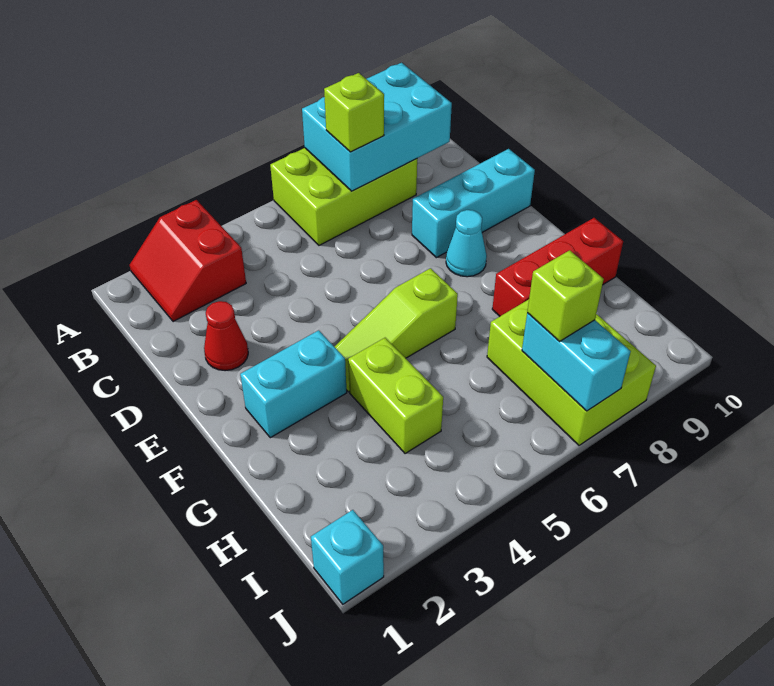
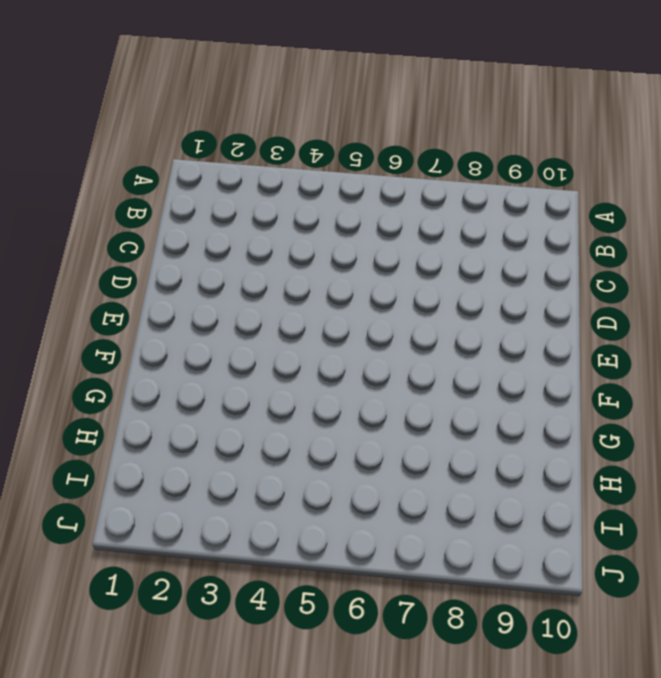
none -> red slope A2:B3 level 1 top 3
none -> lime brick A6:B8 level 1
none -> red cone D2 level 1

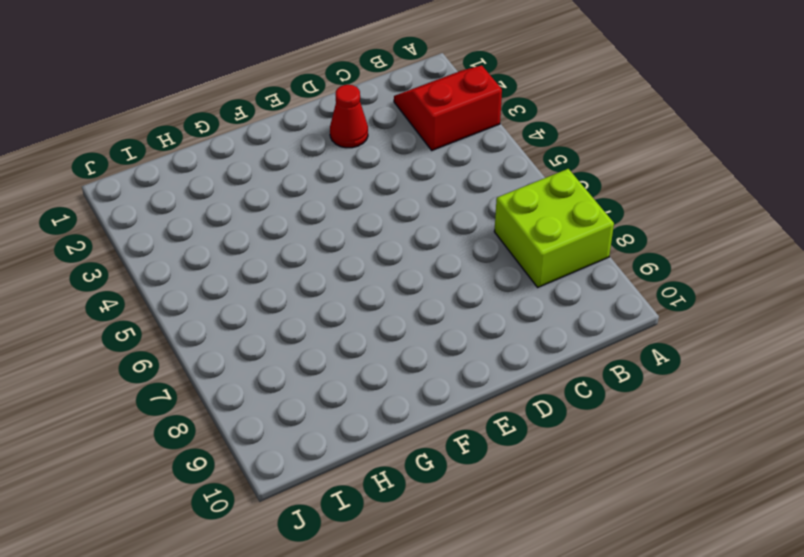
lime brick A7:B8 level 1 -> lime brick A6:B8 level 1
none -> cyan brick D8:D10 level 1
none -> cyan cone E8 level 1
none -> cyan brick F2:F3 level 1

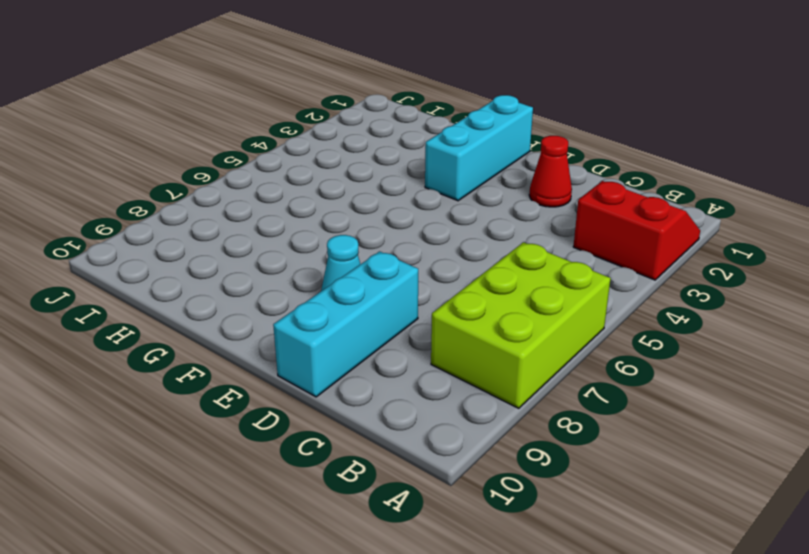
cyan brick F1:F3 level 1 -> cyan brick F2:F3 level 1
none -> lime slope F4:F6 level 1 top 6
none -> lime brick G4:H4 level 1
none -> red brick G8:G10 level 1

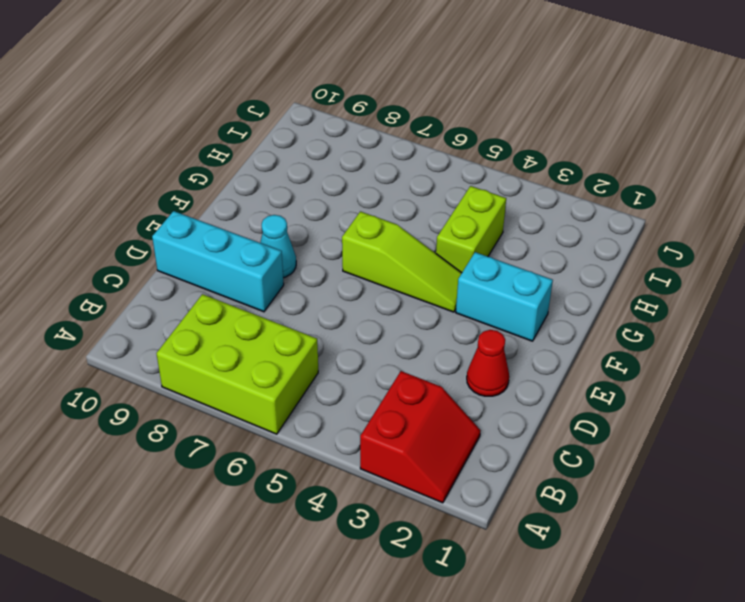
none -> red brick G8:G10 level 1
none -> lime brick H7:J8 level 1
none -> cyan brick J1 level 1

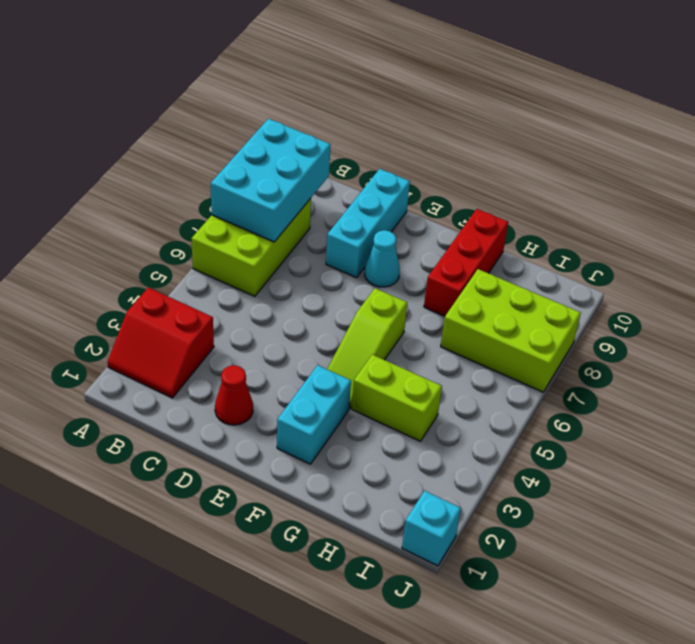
none -> cyan brick I7:J7 level 2
none -> lime brick B7 level 3
none -> lime brick I7 level 3

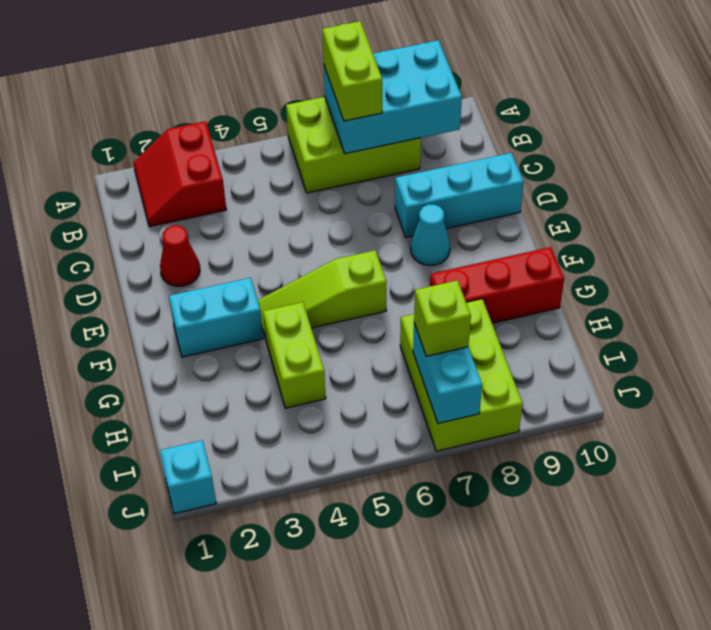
lime brick A7:B7 level 3 -> lime brick B7 level 3

